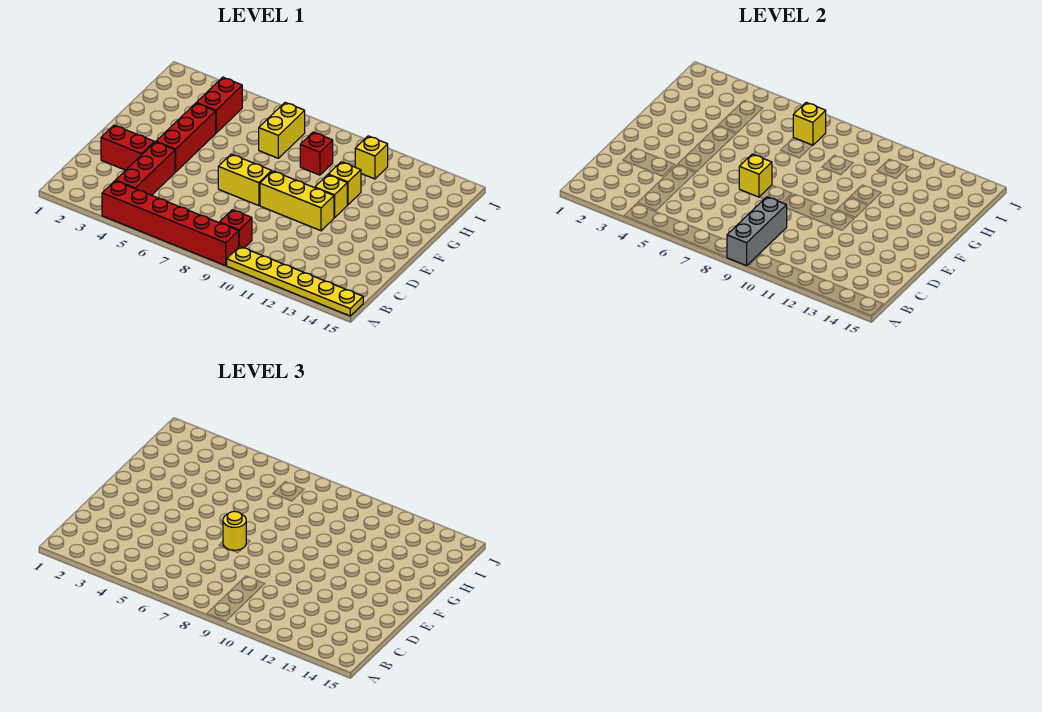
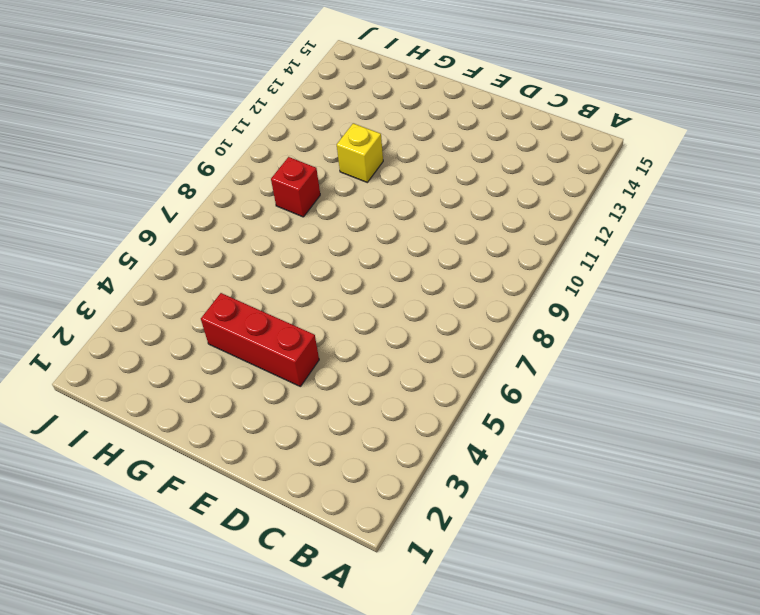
none -> red brick A4:A9 level 1
none -> yellow plate A10:A15 level 1
none -> red brick B4:D4 level 1

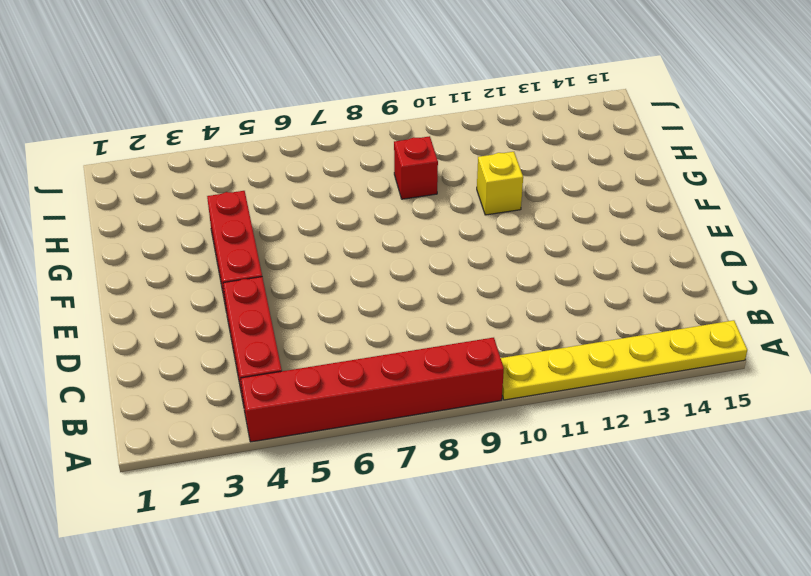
none -> red brick B9 level 1
none -> red brick D2:D3 level 1
none -> yellow brick E7:E8 level 1

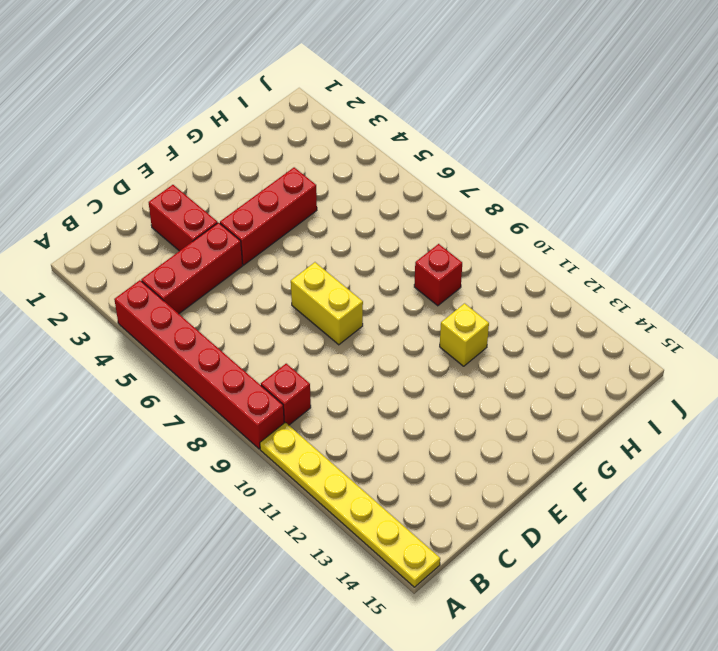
none -> yellow brick E9:E11 level 1
none -> yellow brick F11 level 1
none -> red brick H4:I4 level 1

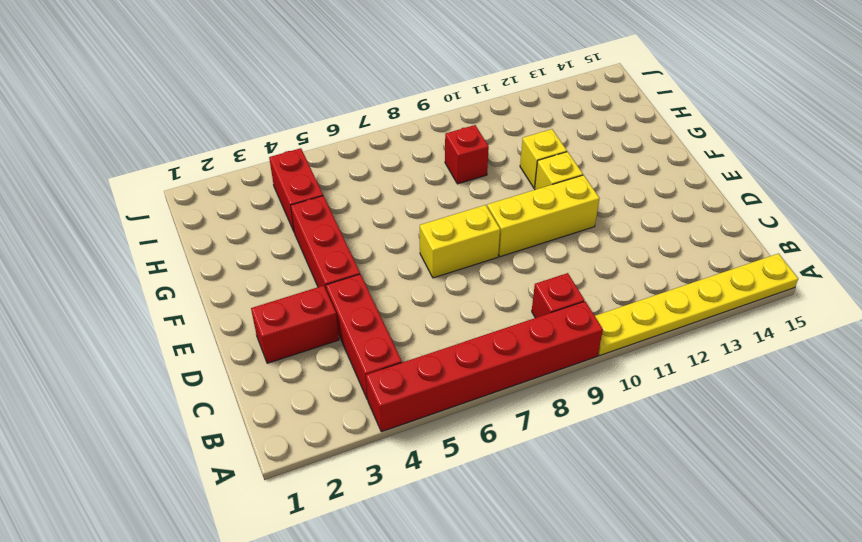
none -> yellow brick H7:I7 level 1
none -> yellow brick I11 level 1
none -> grey brick A9:C9 level 2

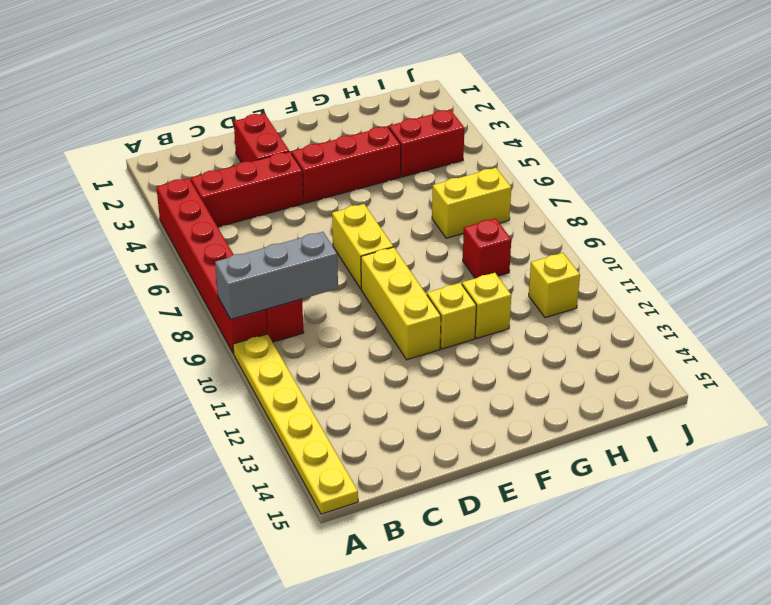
none -> yellow brick E7 level 2
none -> yellow brick I7 level 2
none -> yellow round brick E7 level 3

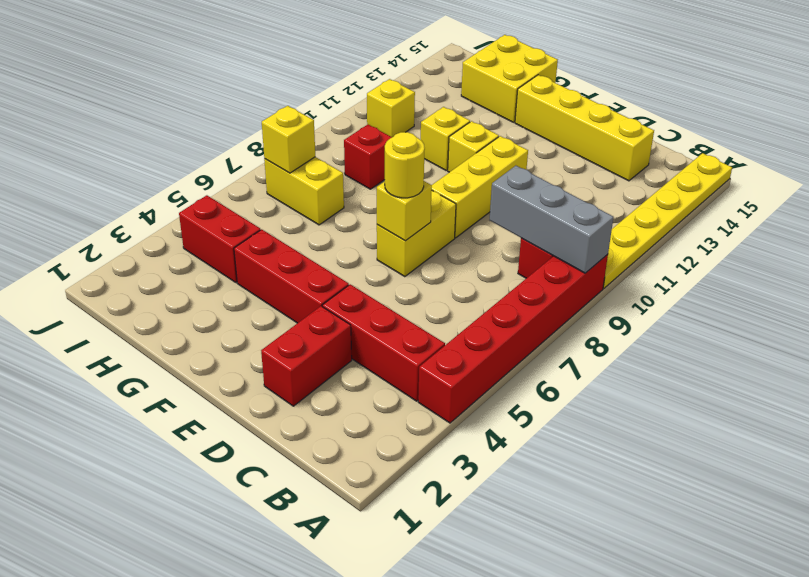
yellow brick C14:F14 level 1 -> none
yellow brick G14:H15 level 1 -> none

